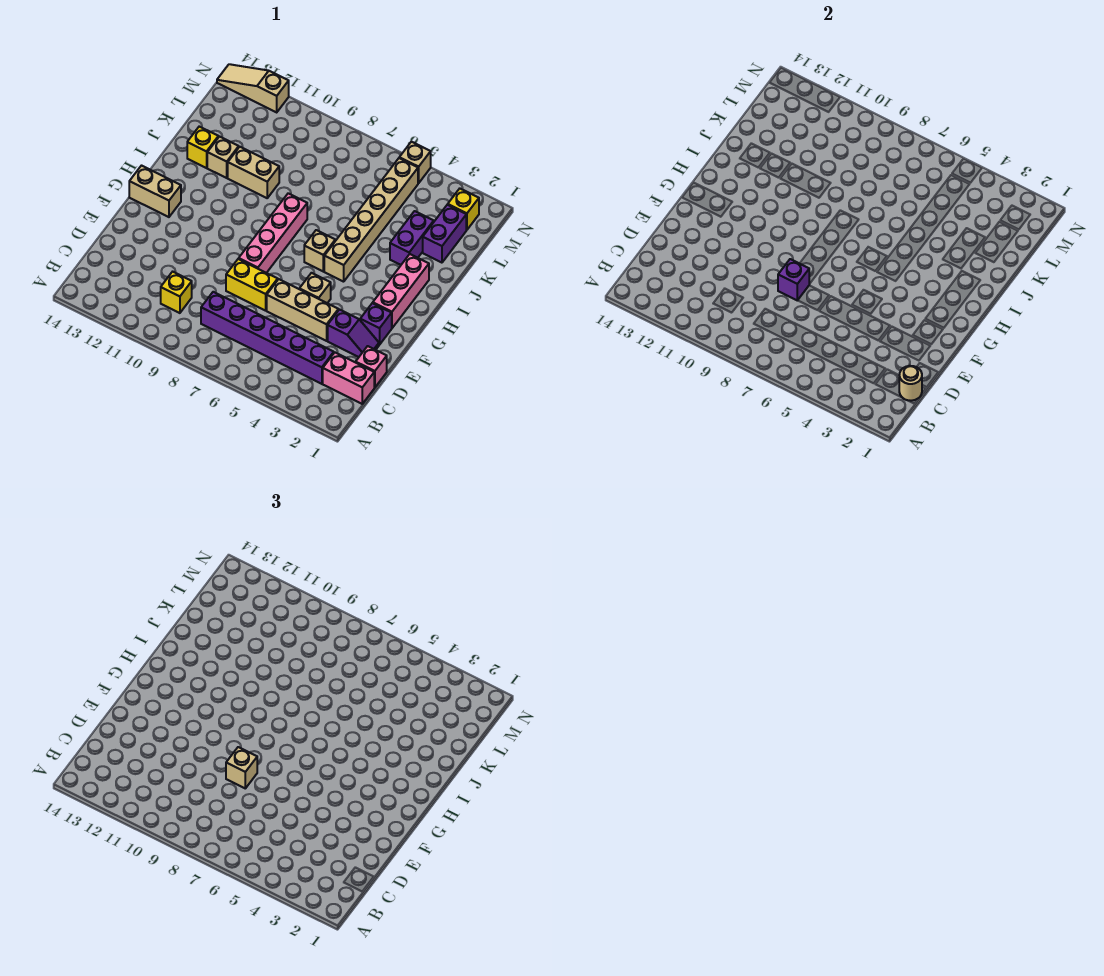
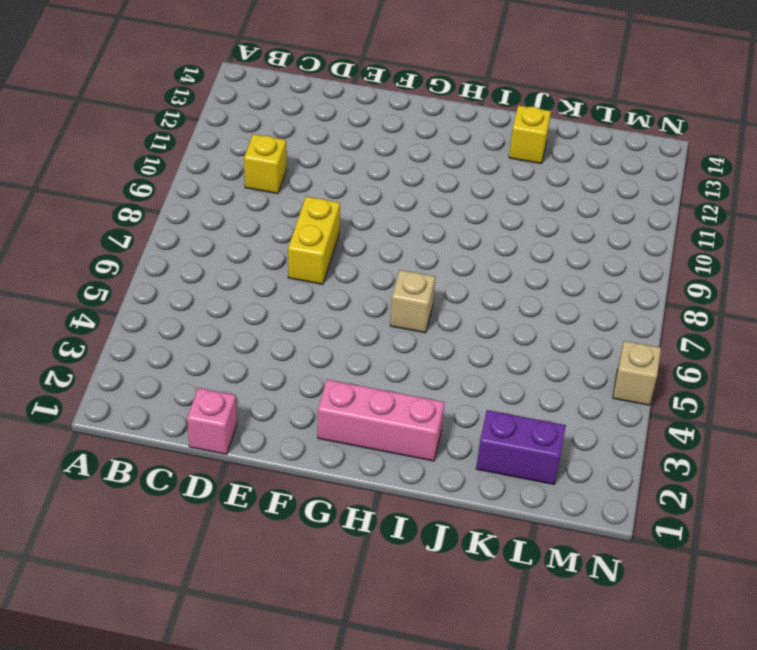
none -> pink brick C1:C2 level 1
none -> purple brick C3:C8 level 1
none -> purple slope E2:E3 level 1 top 3

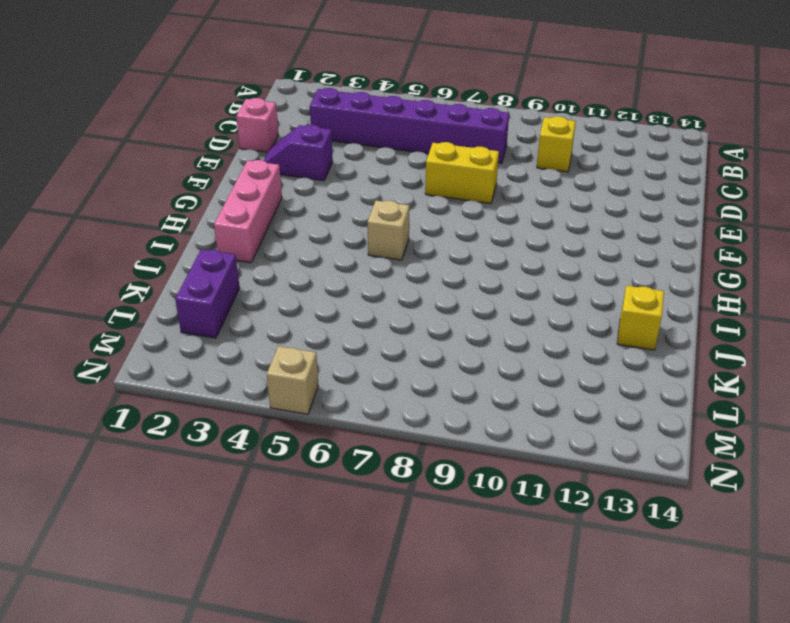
none -> pink brick C1:C2 level 1
none -> tan brick E4:E6 level 1
none -> purple brick F2 level 1

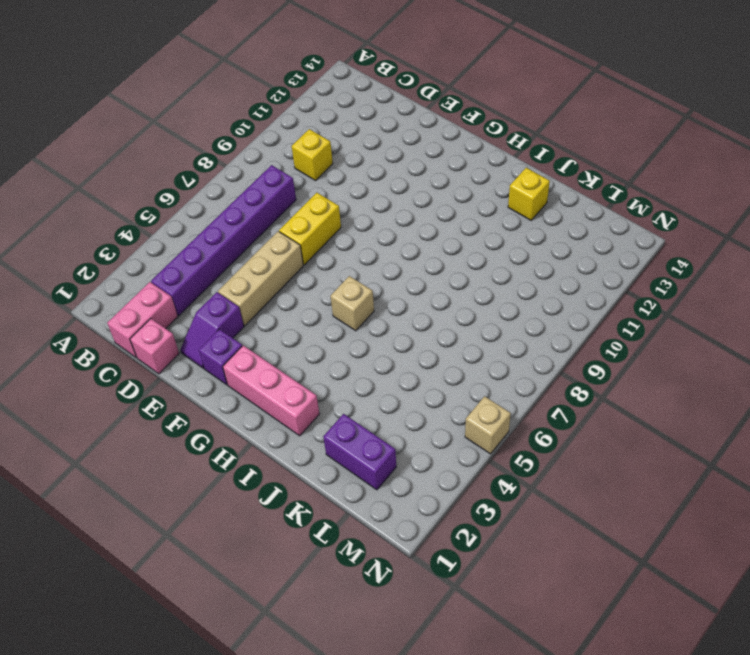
none -> tan brick F5 level 1
none -> pink brick F8:I8 level 1
none -> tan brick G13:G14 level 1

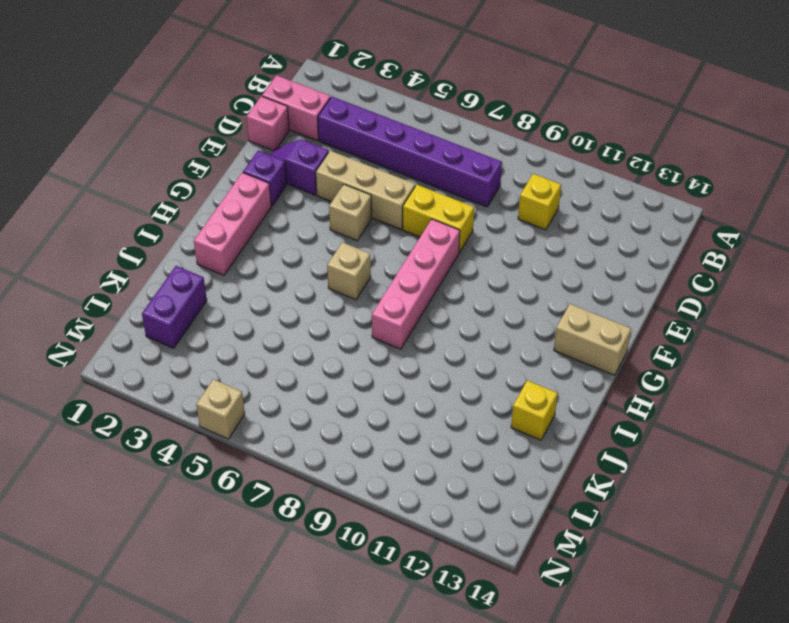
none -> tan brick H5:M5 level 1
none -> purple brick J3:K3 level 1
none -> tan brick J10:J11 level 1

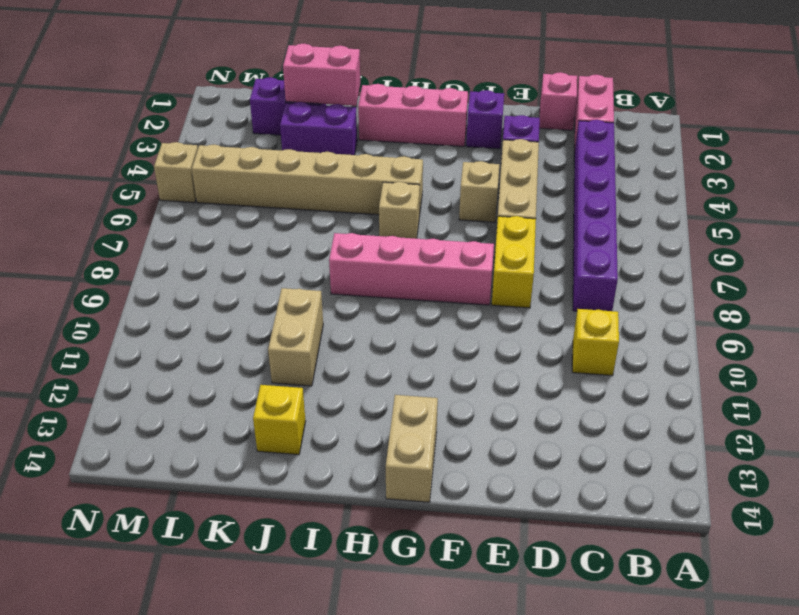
pink brick J2:K2 level 2 -> none
none -> tan brick J12 level 1
none -> yellow brick M2 level 1
none -> tan slope N12:N14 level 1 top 12

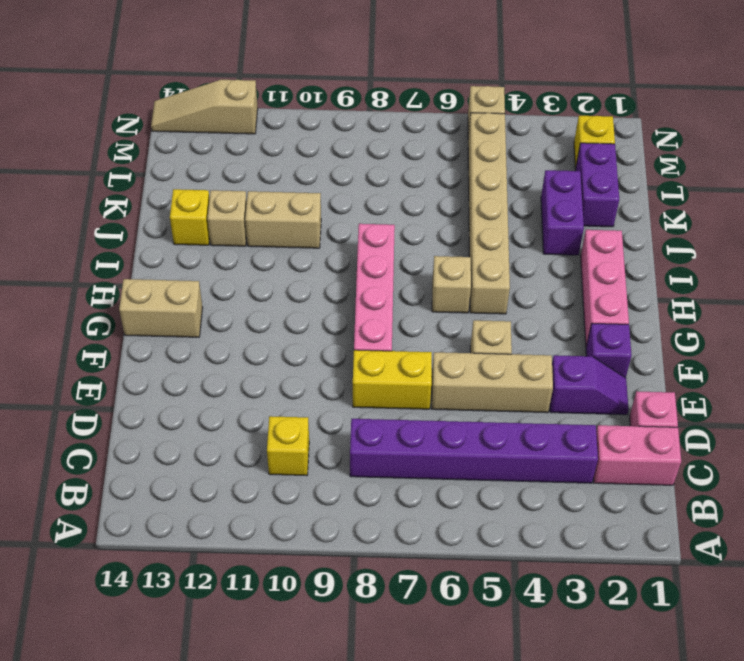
none -> tan round brick C1 level 2
none -> purple brick E8 level 2
none -> tan brick E8 level 3

